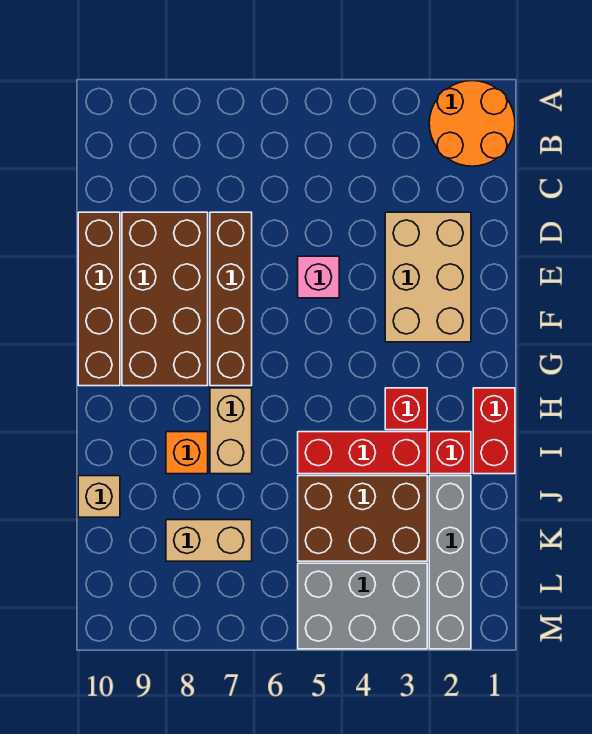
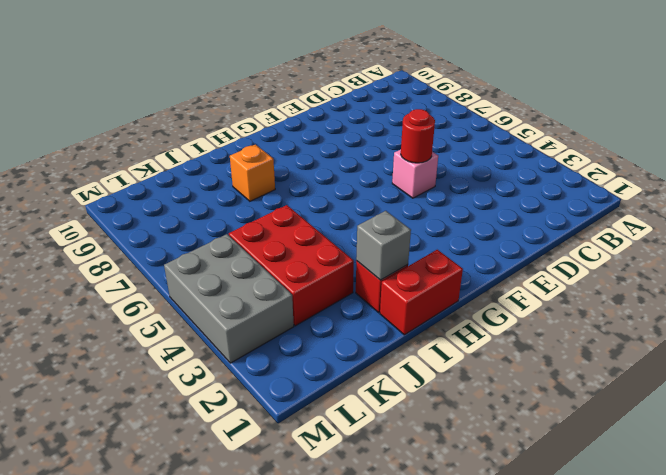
red round brick E5 level 2 -> none
grey brick I2 level 2 -> none
red brick J3:K5 level 1 -> brown brick J3:K5 level 1
none -> orange round brick A1:B2 level 1
none -> tan brick D2:F3 level 1
none -> brown brick D7:G7 level 1

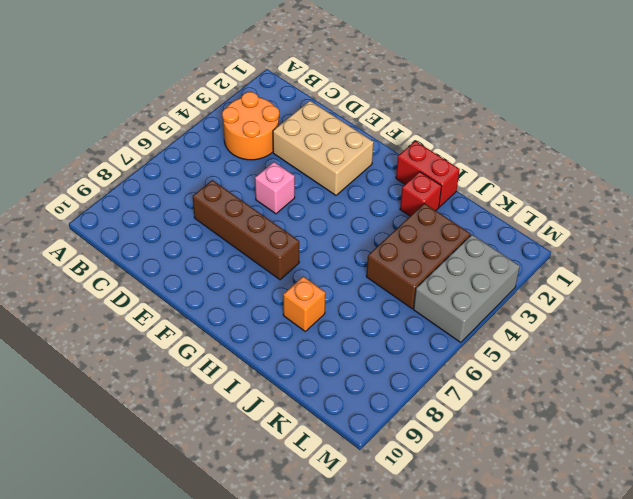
orange round brick B3:C4 level 1 -> orange round brick A1:B2 level 1
none -> brown brick D8:G9 level 1
none -> brown brick D10:G10 level 1
none -> red brick H3 level 1

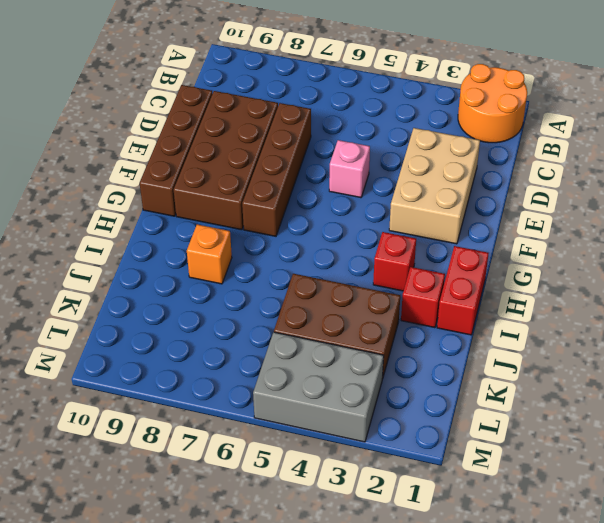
none -> tan brick H7:I7 level 1
none -> red brick I3:I5 level 1
none -> grey brick J2:M2 level 1

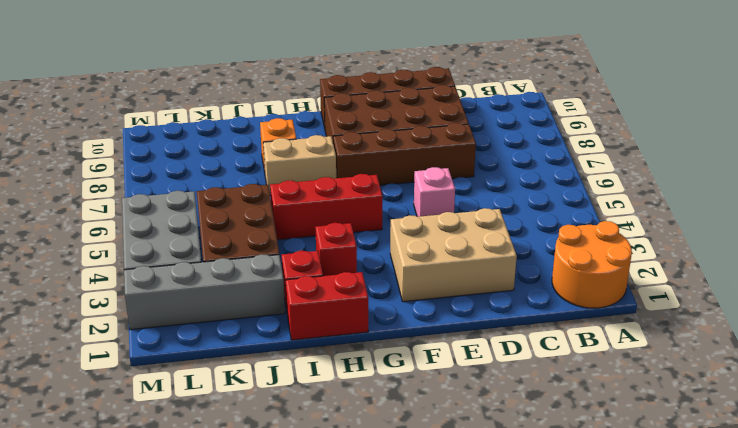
red brick G5:I5 level 1 -> red brick I3:I5 level 1
none -> tan brick J10 level 1
none -> tan brick K7:K8 level 1

